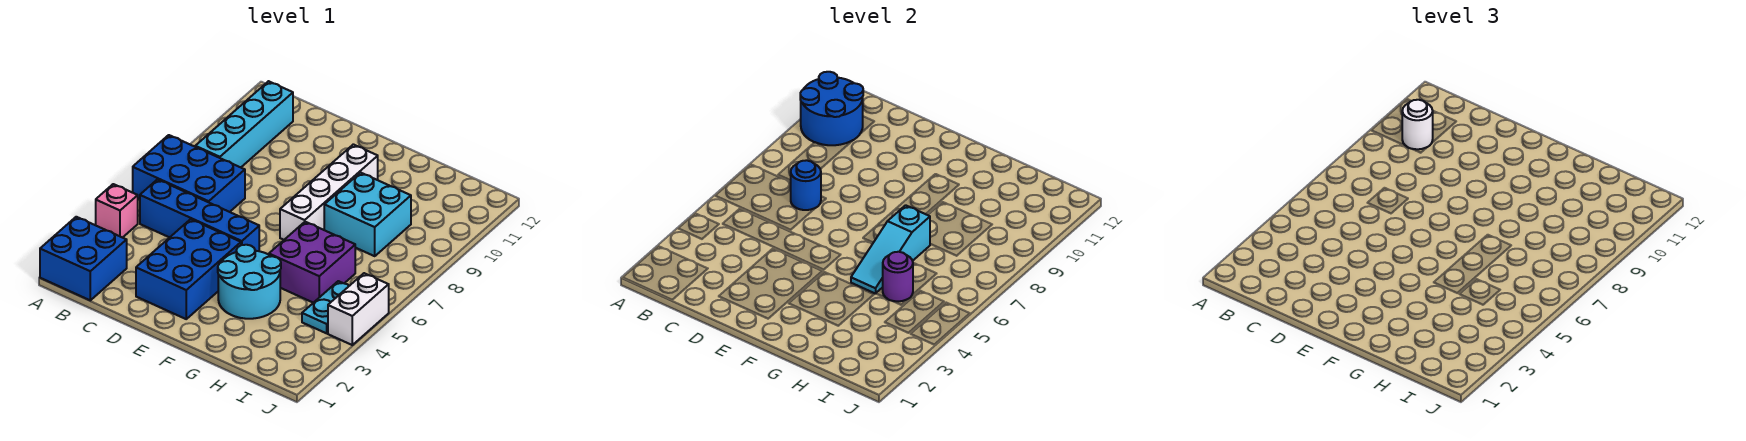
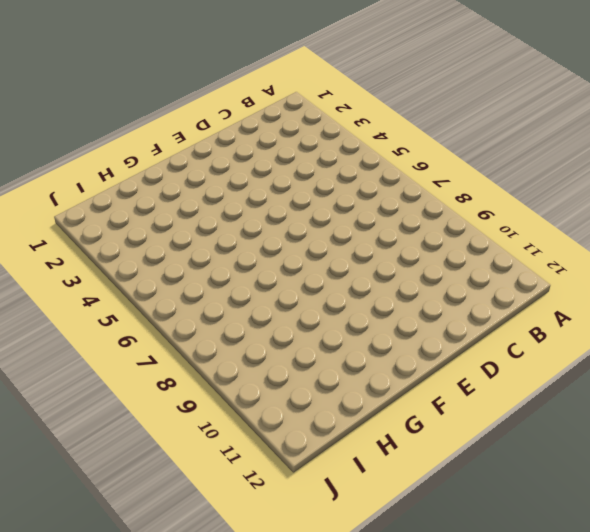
none -> blue brick A1:B2 level 1
none -> pink brick A4 level 1
none -> blue brick A6:C7 level 1

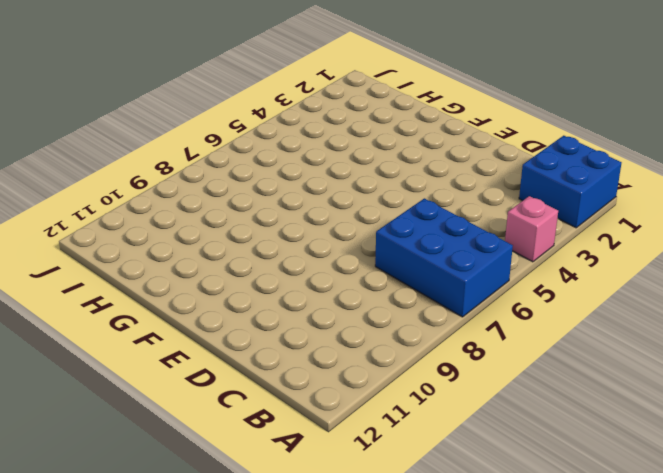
none -> blue brick B5:E5 level 1
none -> cyan brick B8:B11 level 1
none -> blue brick D2:E4 level 1

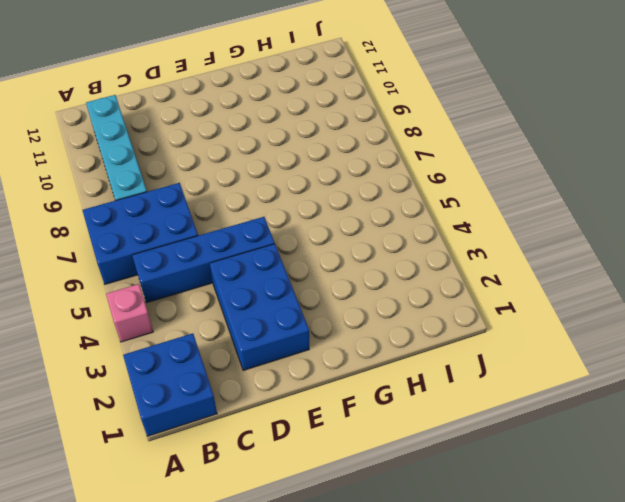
none -> cyan round brick F3:G4 level 1
none -> white brick F7:F10 level 1
none -> purple brick G5:H6 level 1

